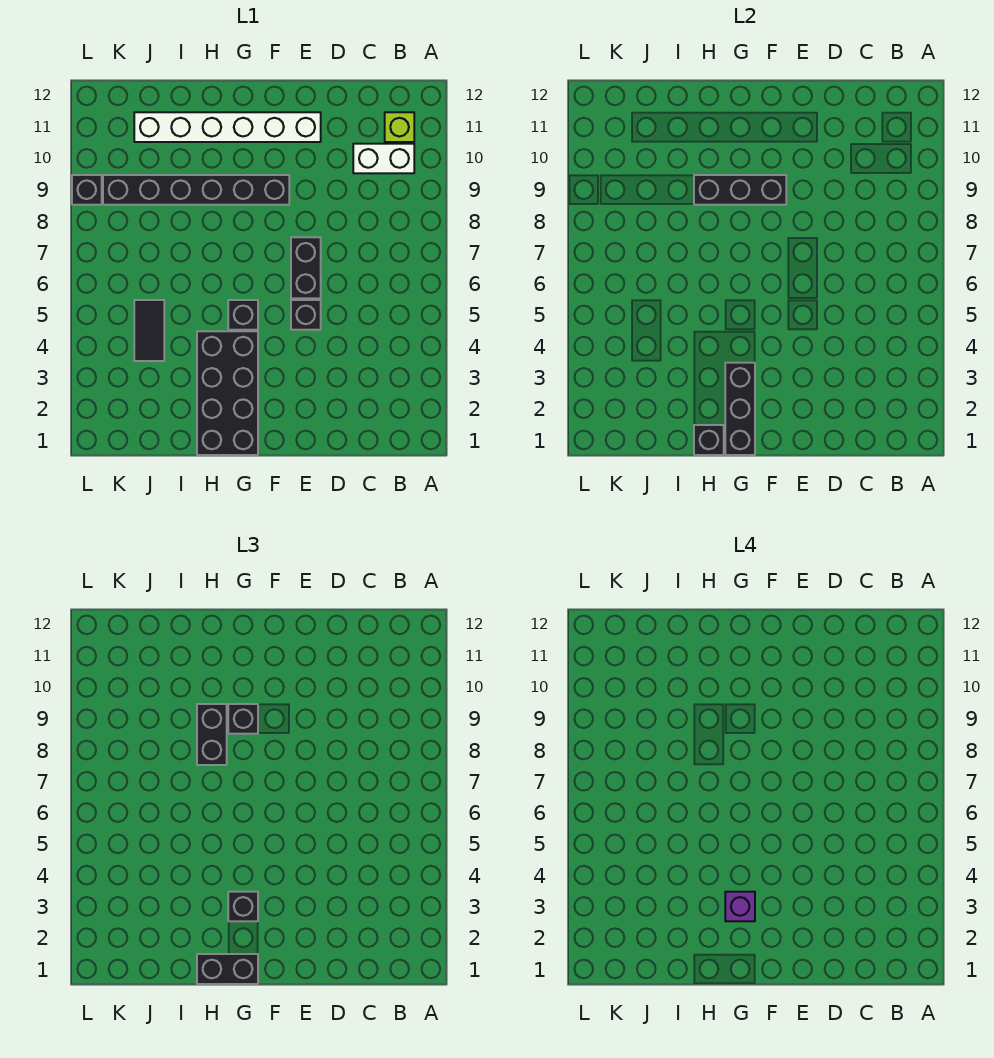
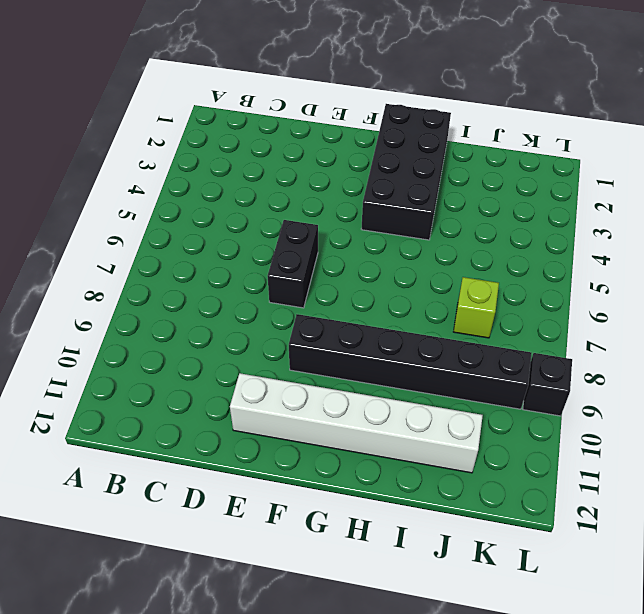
lime brick J7 level 1 -> lime brick B11 level 1
none -> white brick B10:C10 level 1
none -> black brick E5 level 1
none -> black brick G5 level 1

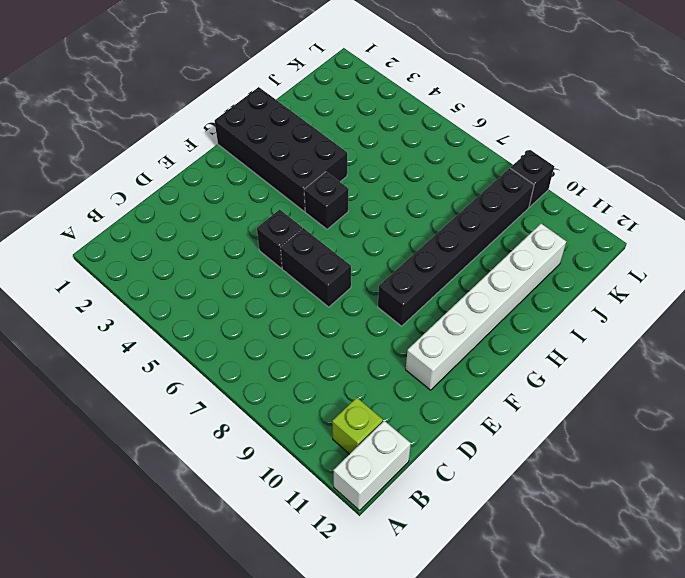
white brick A12:B12 level 1 -> white brick B10:C10 level 1
none -> black tile J4:J5 level 1
none -> black brick F9:H9 level 2
none -> black brick G1:G3 level 2

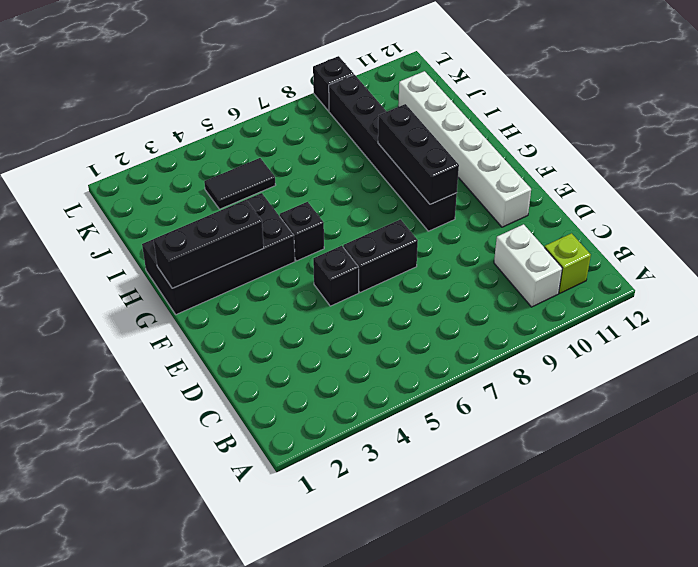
none -> black brick H1 level 2
none -> black brick G1:H1 level 3
none -> black brick G3 level 3

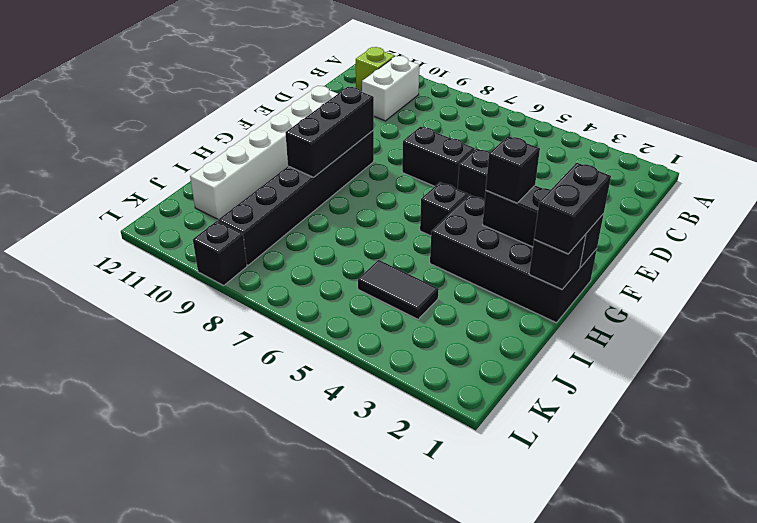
none -> black brick G9 level 3
none -> black brick H8:H9 level 3
none -> purple brick G3 level 4

